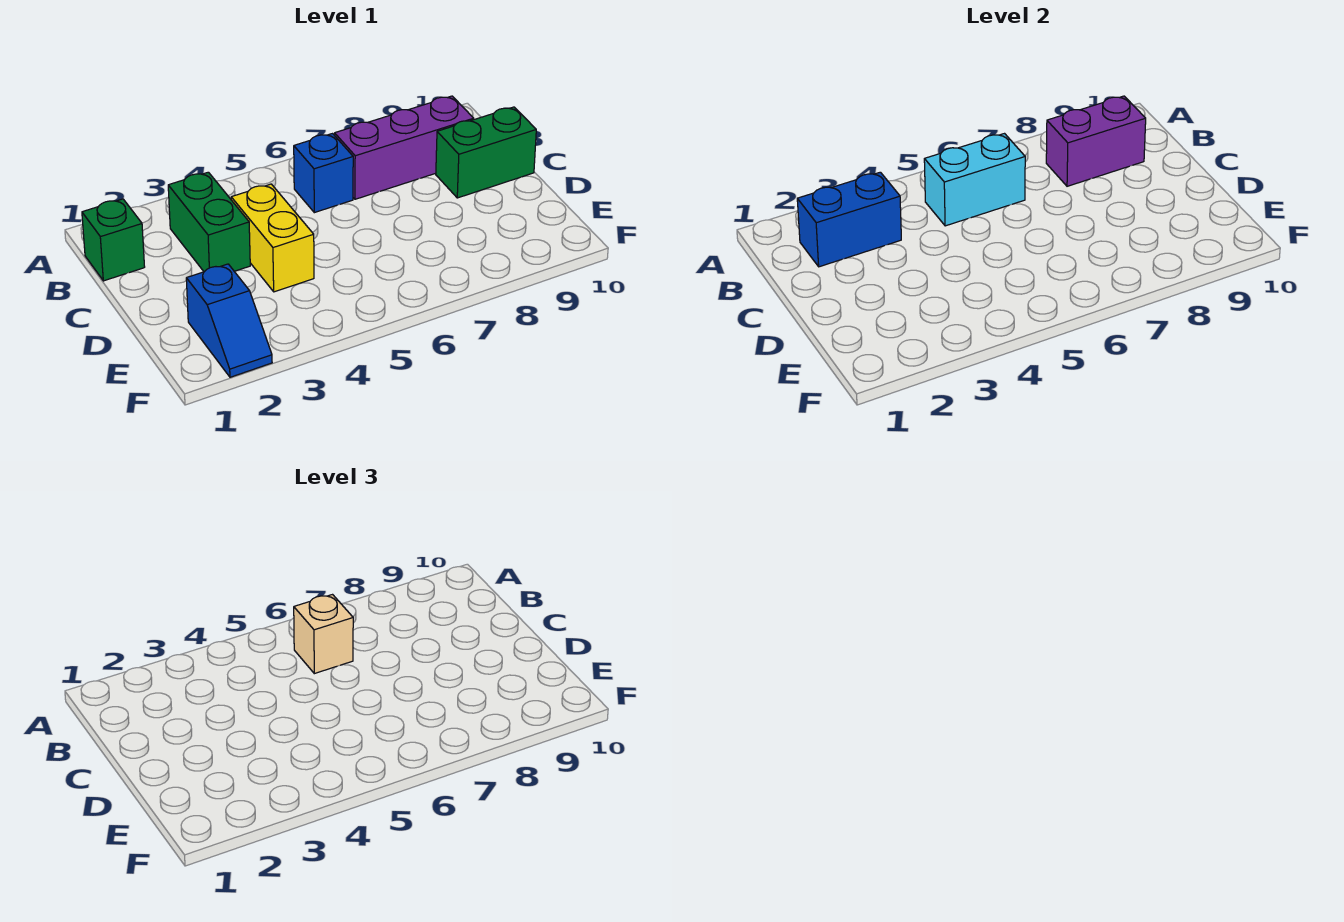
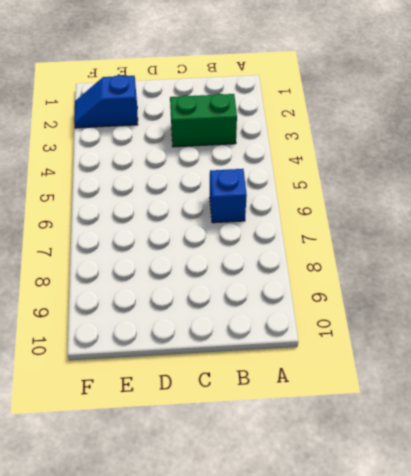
none -> green brick B1 level 1
none -> purple brick B7:B9 level 1

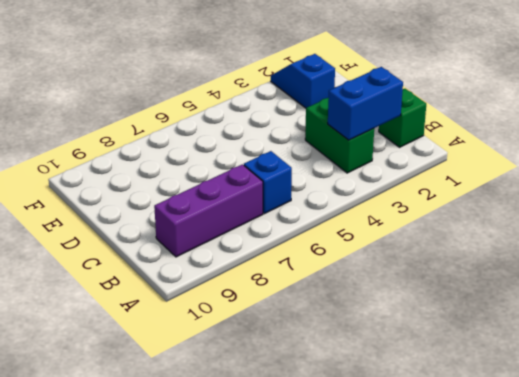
none -> yellow brick C4:D4 level 1
none -> green brick C9:C10 level 1

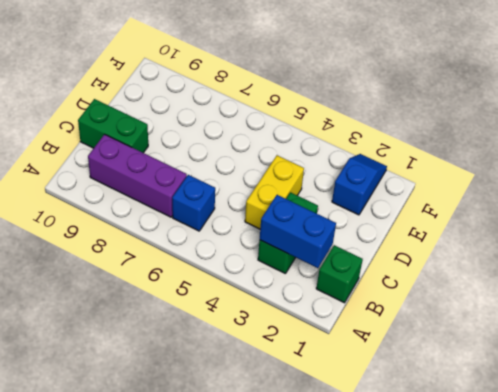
none -> cyan brick B5:B6 level 2
none -> purple brick B8:B9 level 2

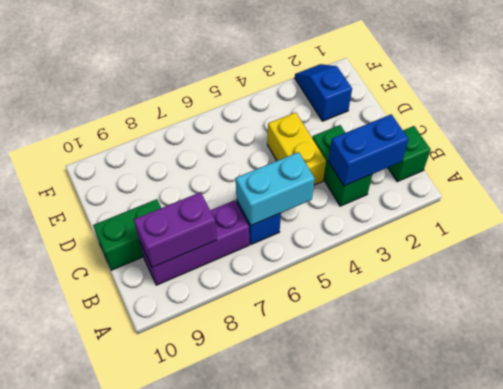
none -> tan brick B6 level 3

